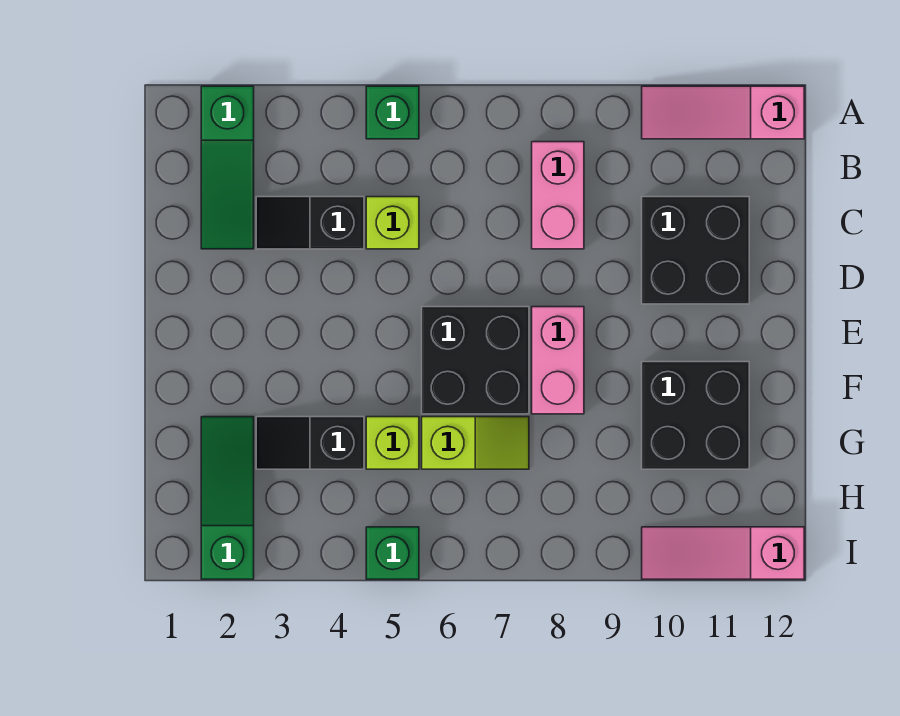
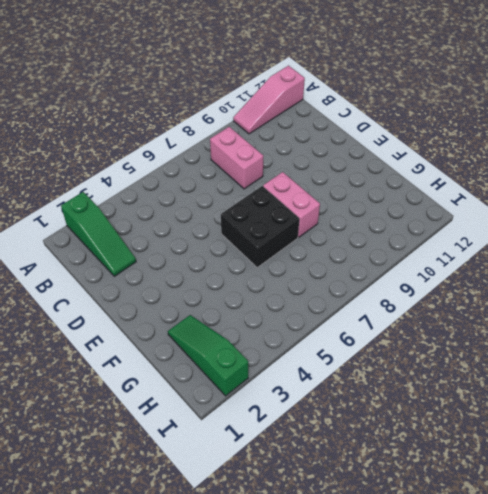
none -> green brick A5 level 1
none -> black slope C3:C4 level 1 top 4
none -> lime brick C5 level 1

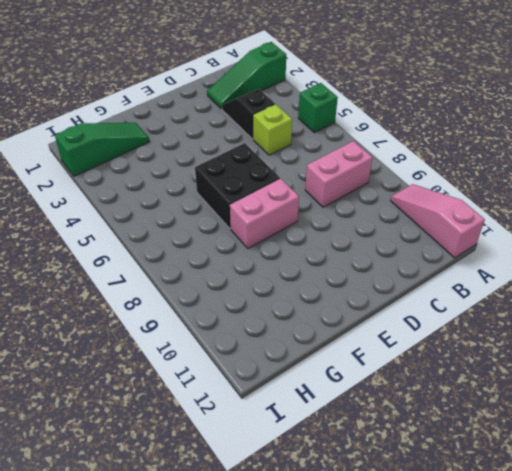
none -> black brick C10:D11 level 1
none -> black brick F10:G11 level 1
none -> black slope G3:G4 level 1 top 4

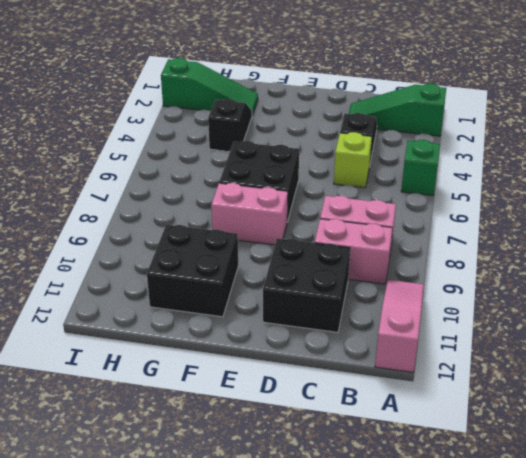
pink brick B9:C9 level 1 -> none
none -> lime brick G5 level 1
none -> lime slope G6:G7 level 1 top 6
none -> green brick I5 level 1

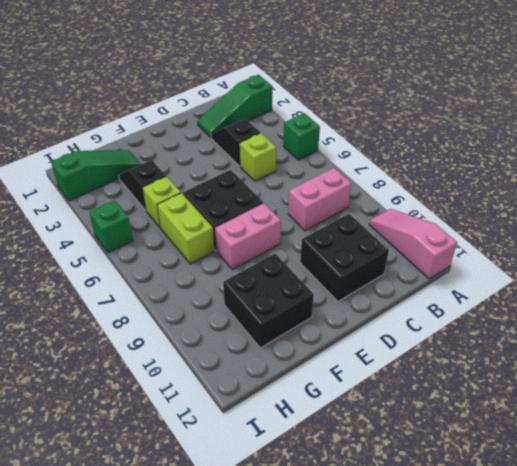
lime brick G6:G7 level 1 -> lime slope G6:G7 level 1 top 6
none -> pink slope I10:I12 level 1 top 12

